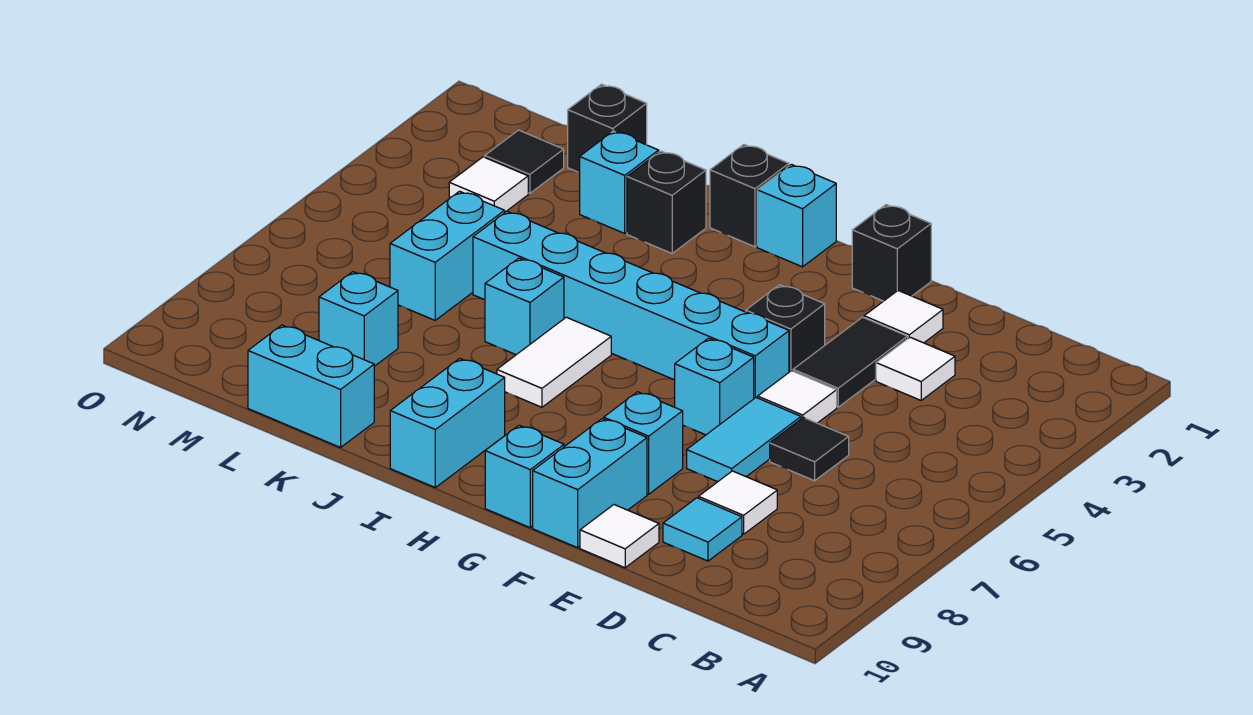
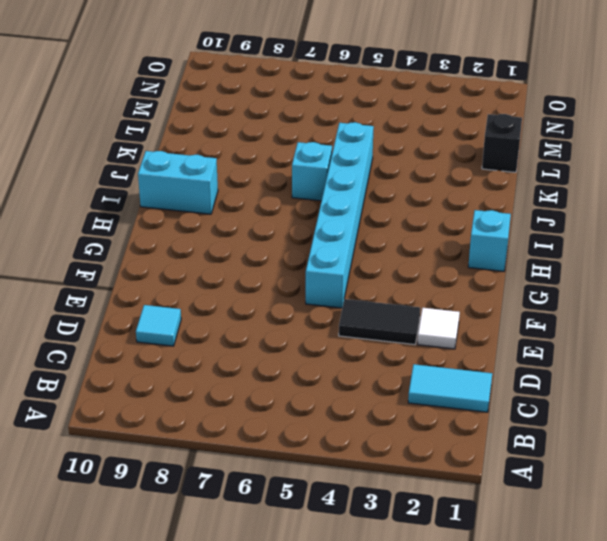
cyan tile C1:C2 level 1 -> cyan tile E6:E7 level 1
none -> white tile D3 level 1
none -> black tile D6 level 1
none -> white tile D8 level 1

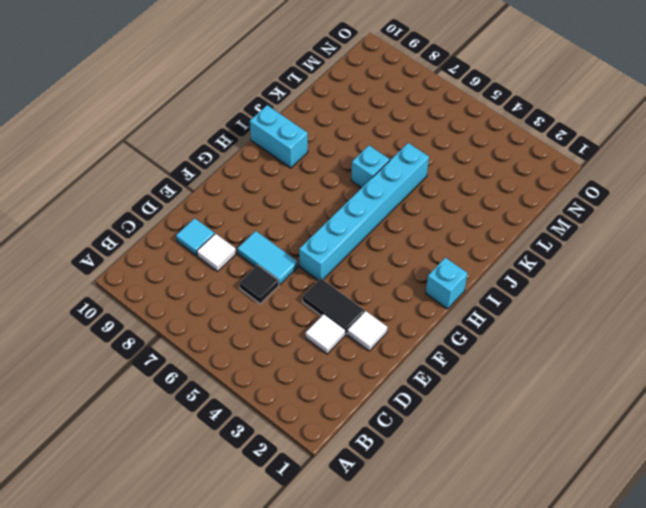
none -> white tile E5 level 1
none -> white tile E10 level 1
none -> black brick F1 level 1

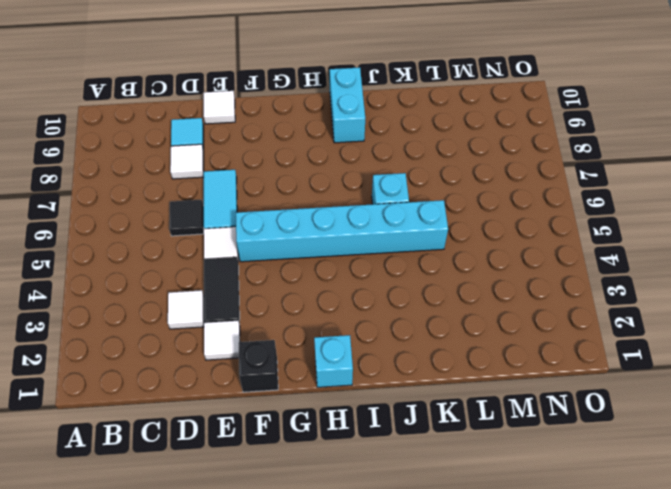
none -> black brick F4 level 1
none -> cyan brick F6 level 1
none -> cyan brick F8 level 1

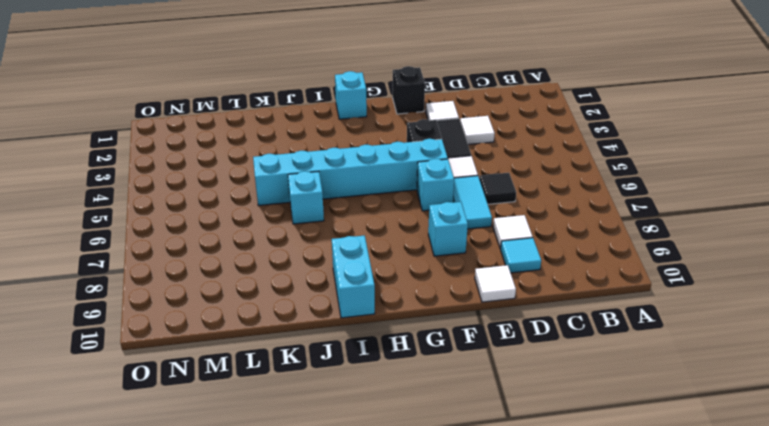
none -> cyan brick F9:F10 level 1
none -> cyan brick G10 level 1
none -> black brick I1 level 1

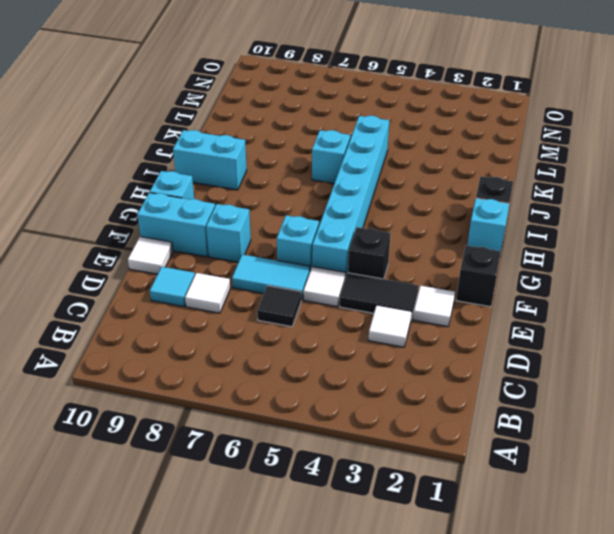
none -> white tile I6:I7 level 1
none -> black brick J2 level 1
none -> cyan brick K2 level 1

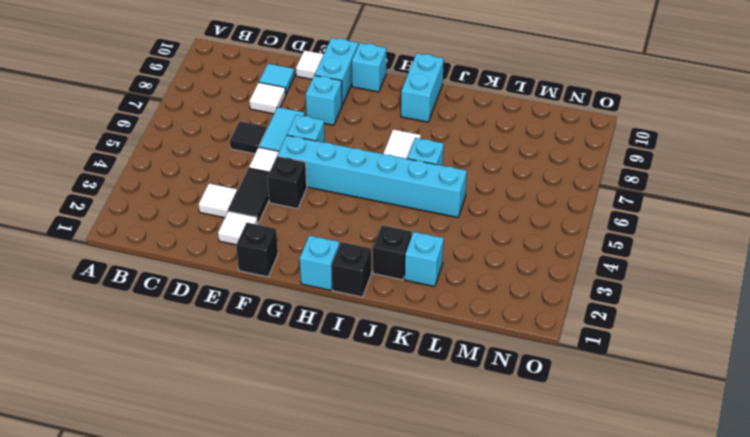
none -> cyan brick K10:L10 level 1
none -> black brick L1 level 1
none -> cyan brick L5:L6 level 1

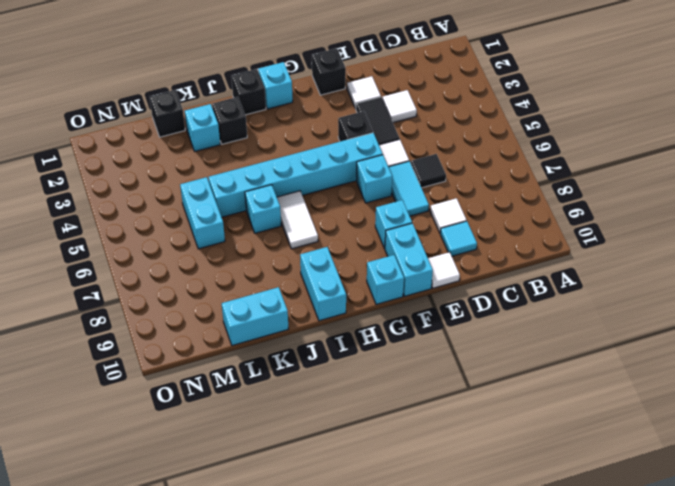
none -> cyan brick L8 level 1
none -> black tile M2 level 1
none -> white tile M3 level 1

